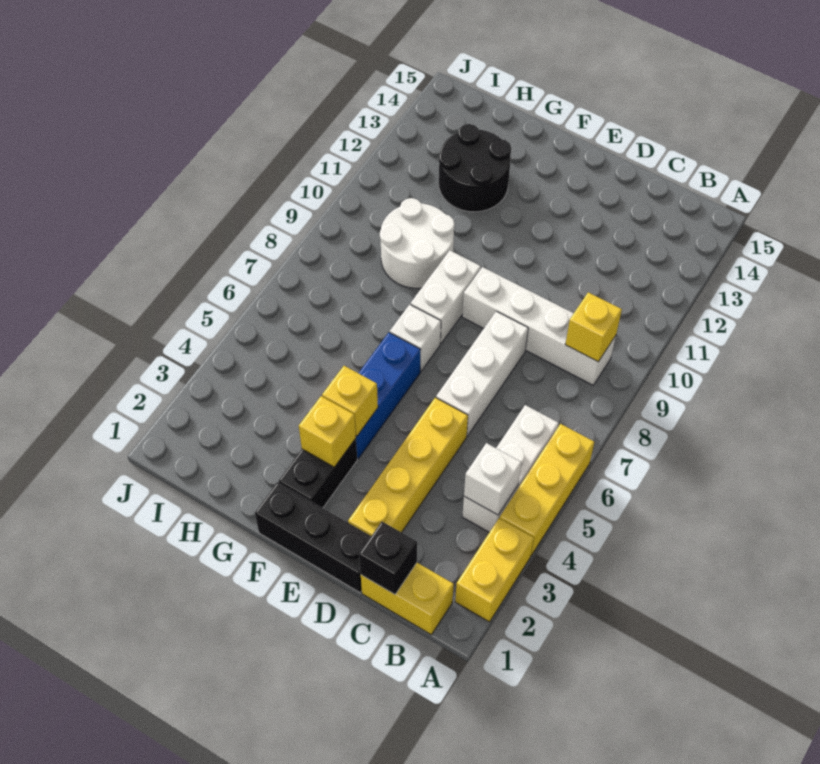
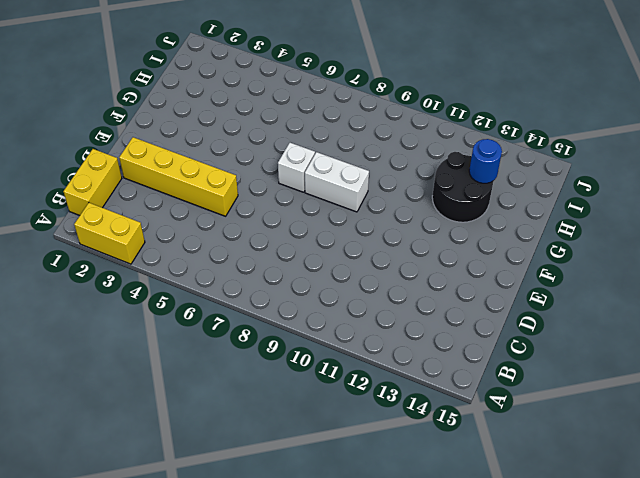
blue round brick H13 level 2 -> none
none -> yellow brick A4:A6 level 1
none -> white brick B4:B6 level 1
none -> white brick B9:E9 level 1

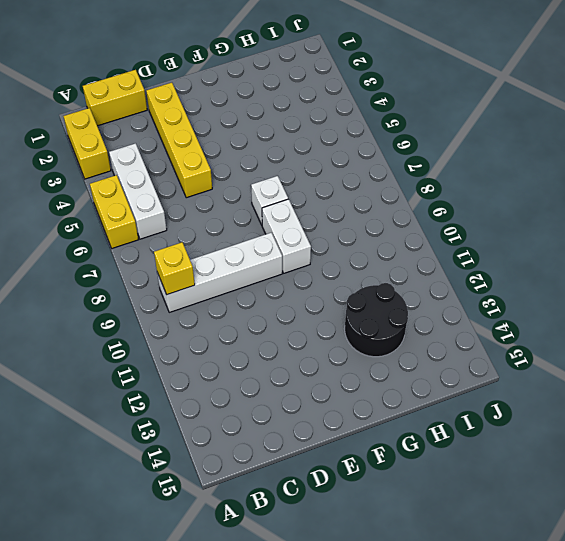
yellow brick A5:A6 level 1 -> yellow brick A4:A6 level 1
none -> black brick D1:F1 level 1
none -> white brick D6:D8 level 1
none -> black brick F2:F3 level 1

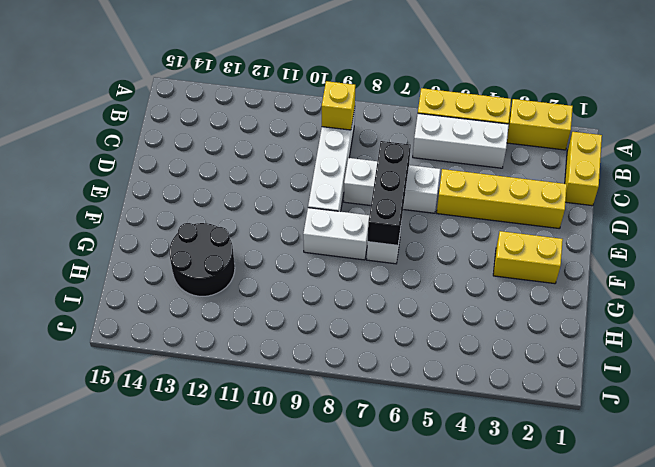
black brick D7:F7 level 2 -> black brick D1:F1 level 1
yellow brick F2:F3 level 1 -> black brick F2:F3 level 1
none -> blue brick F4:F6 level 1
none -> white round brick G9:H10 level 1
none -> white brick B4 level 2

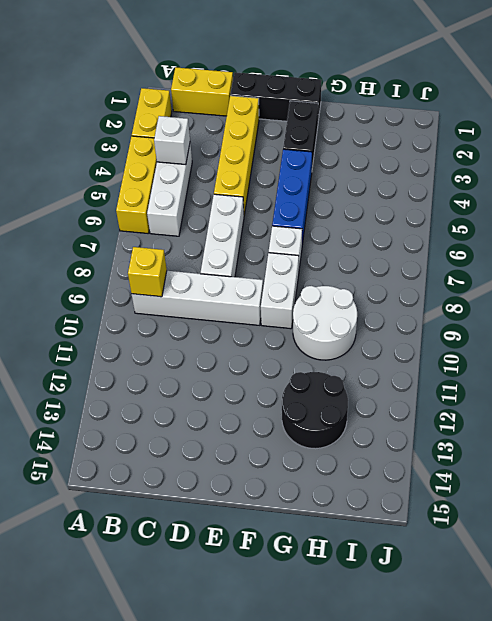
none -> black brick C1 level 2
none -> yellow brick F3 level 2
none -> yellow brick F4 level 2

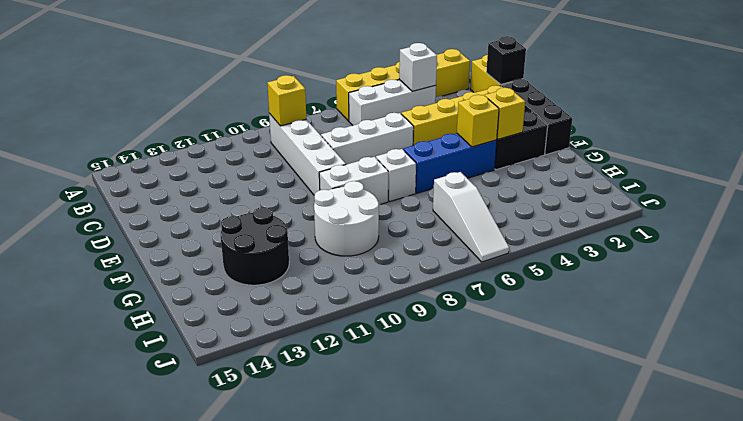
white slope H6:J6 level 1 top H -> none

